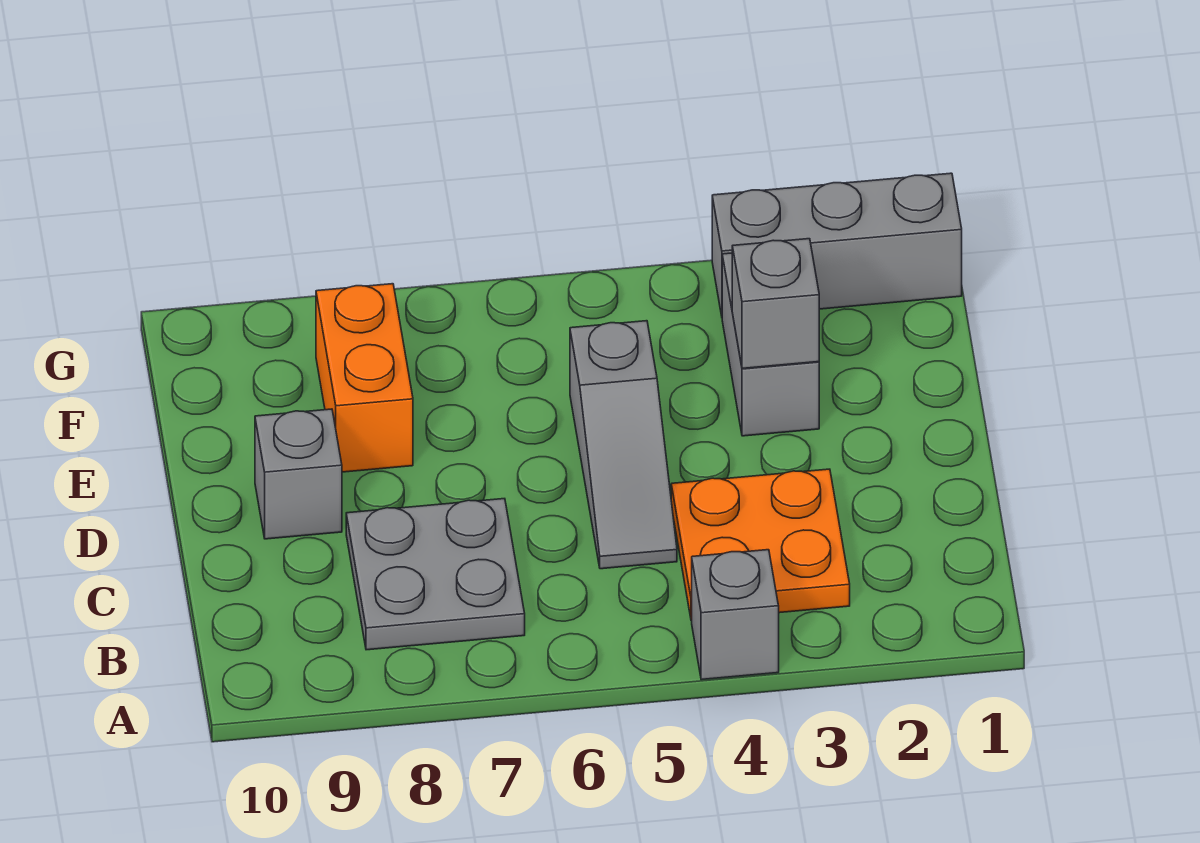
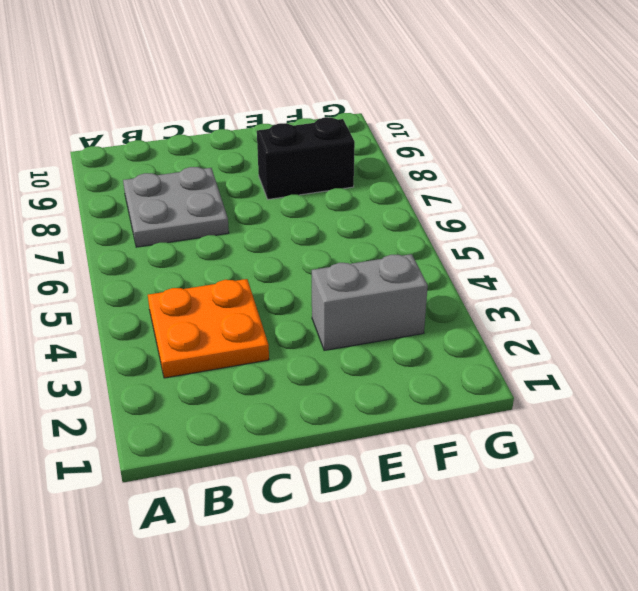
black brick E8:F8 level 1 -> orange brick E8:F8 level 1
none -> grey brick A4 level 1
none -> grey slope C5:E5 level 1 top E

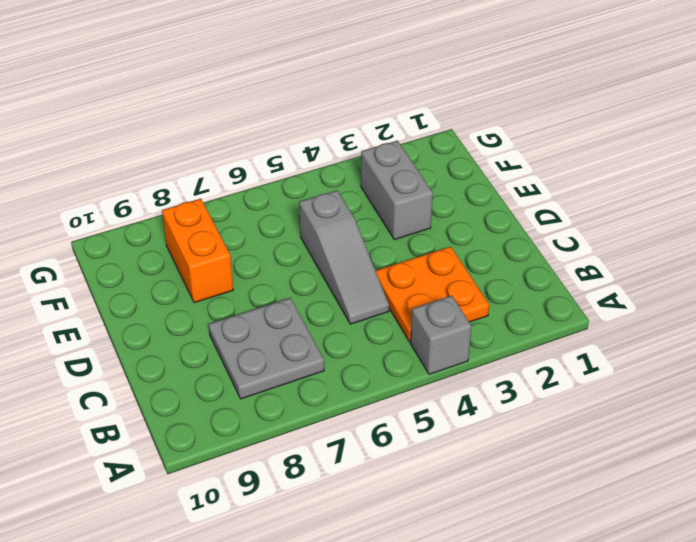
none -> grey brick D9 level 1
none -> grey brick G1:G3 level 1

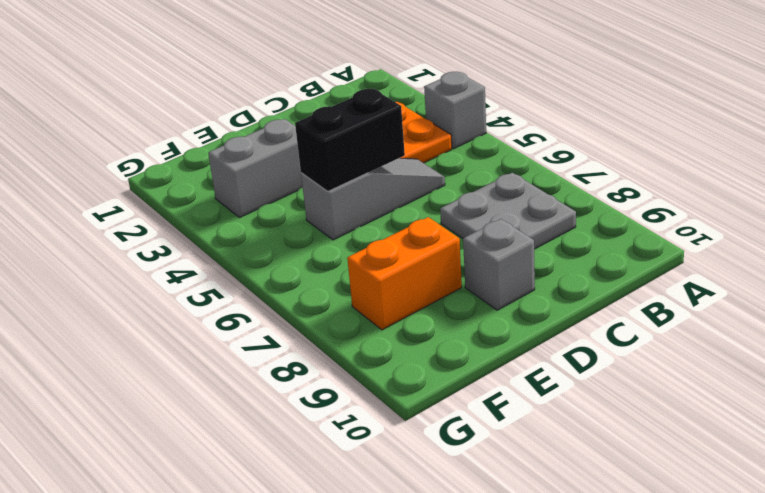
black brick D5:E5 level 2 -> none
none -> grey brick G1:G3 level 1
none -> grey brick E3 level 2

